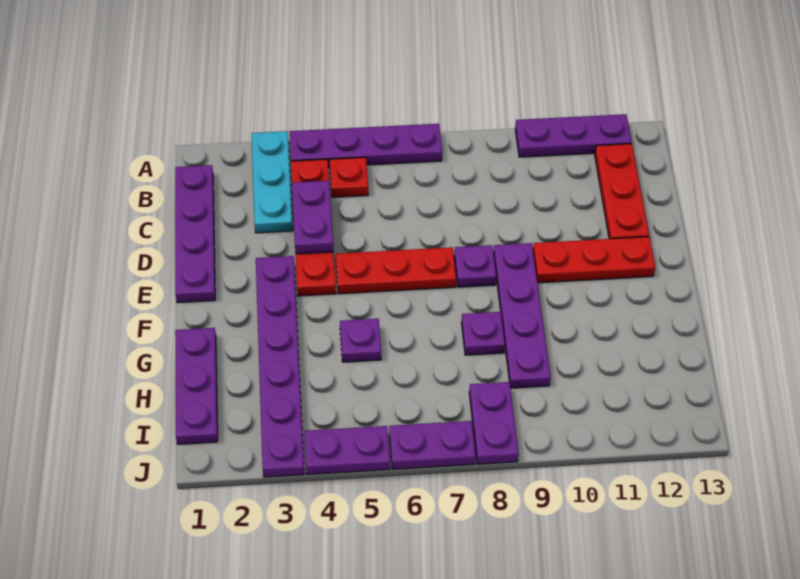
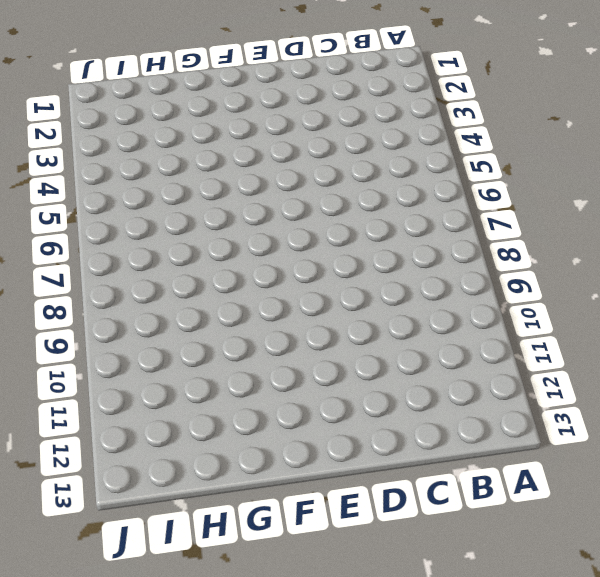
none -> cyan plate A3:C3 level 1
none -> purple plate A4:A7 level 1
none -> purple plate A10:A12 level 1

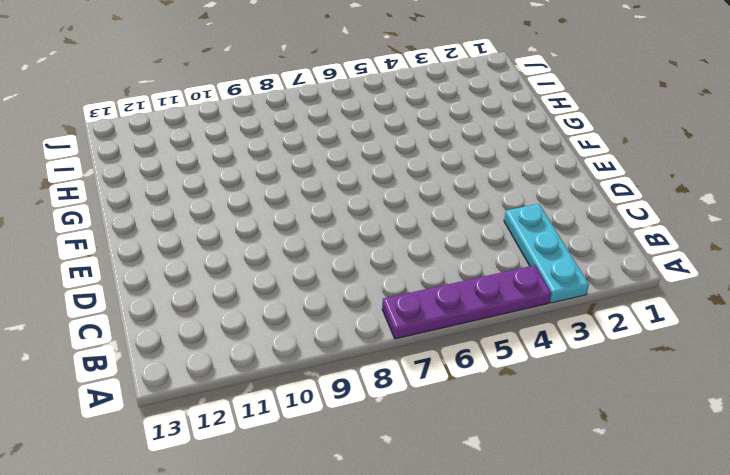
none -> purple plate A10:A12 level 1
none -> purple plate B1:E1 level 1
none -> red plate B4:E4 level 1

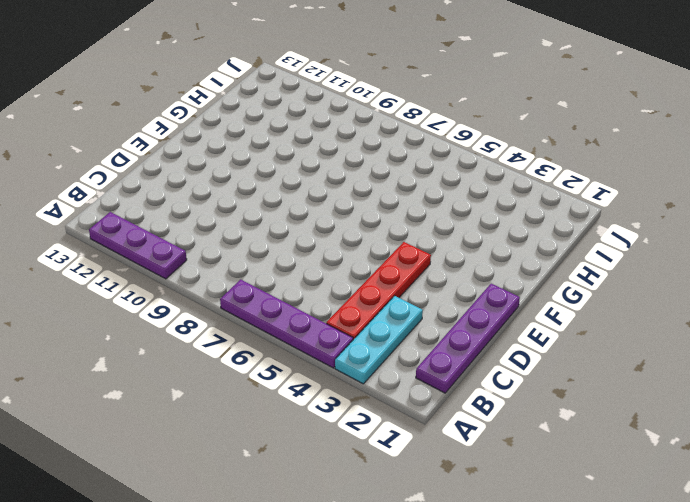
none -> red plate B5 level 1
none -> red plate B12:D12 level 1
none -> purple plate E3:J3 level 1

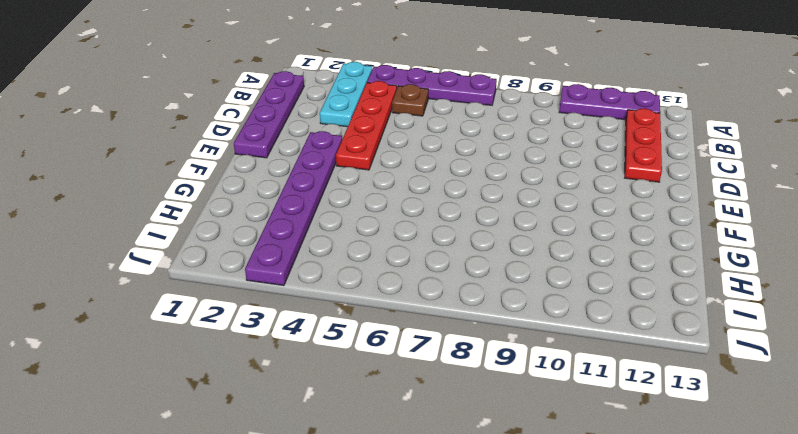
brown plate B5 level 1 -> red plate B5 level 1
none -> red plate E5:E7 level 1
none -> purple plate E8 level 1
none -> purple plate E9:H9 level 1

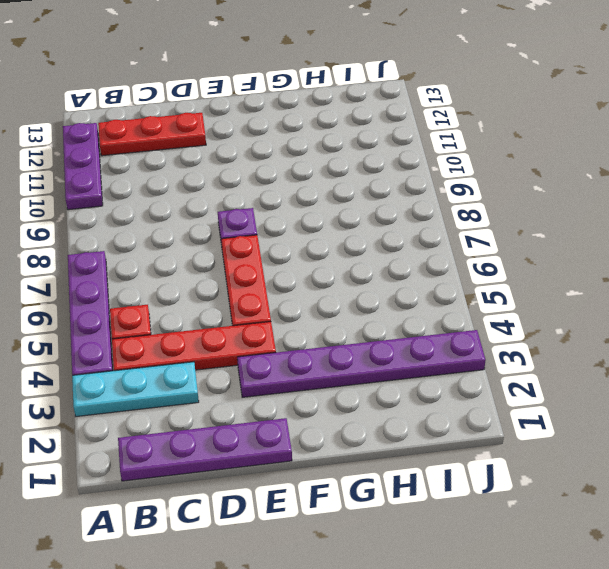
none -> purple plate E9:H9 level 1
none -> red plate E10:E12 level 1
none -> purple plate G1:I1 level 1

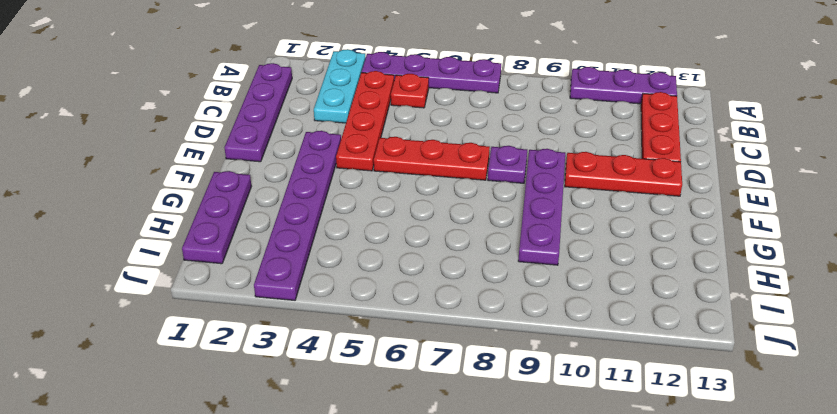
none -> purple plate G5 level 1
none -> purple plate G8 level 1
none -> purple plate I8:J8 level 1

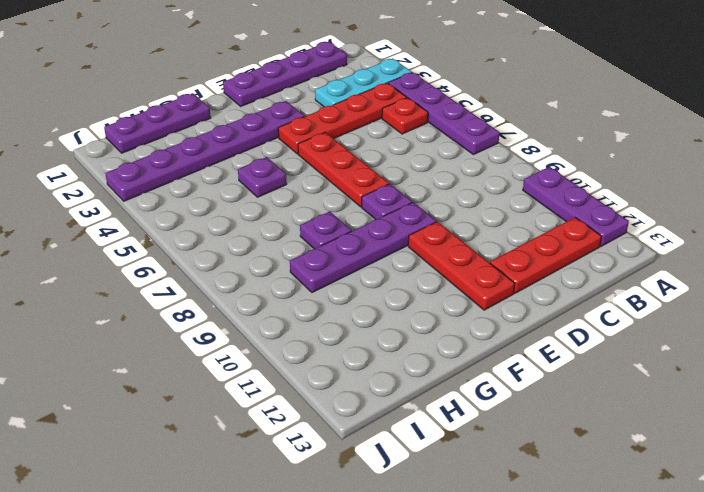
none -> purple plate I8:J8 level 1
none -> purple plate J4:J5 level 1
none -> purple plate J6:J7 level 1

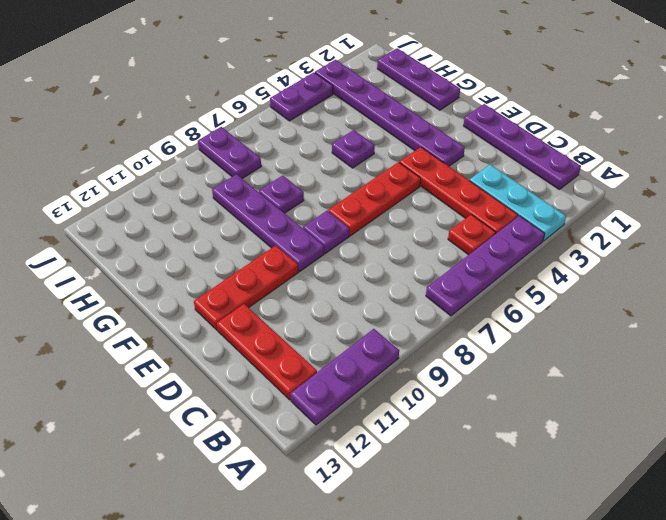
none -> purple plate J6:J7 level 1
none -> purple plate C4:D4 level 2

